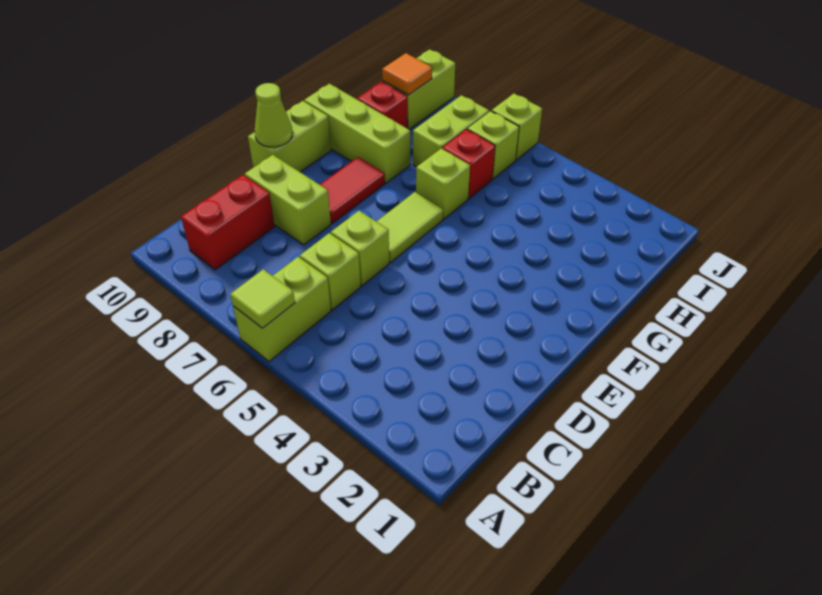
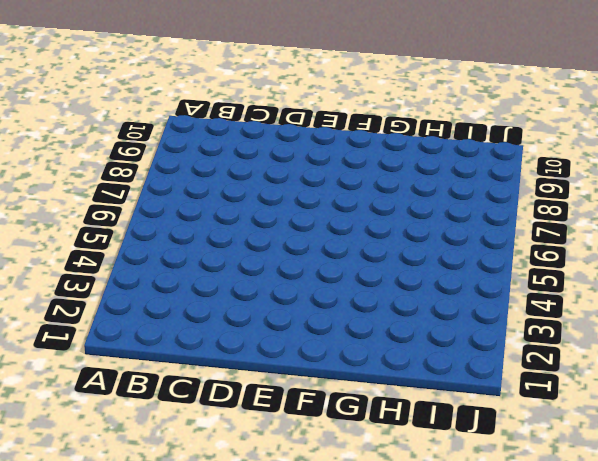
none -> lime brick A6:B6 level 1
none -> red brick B9:C9 level 1
none -> lime brick C6 level 1

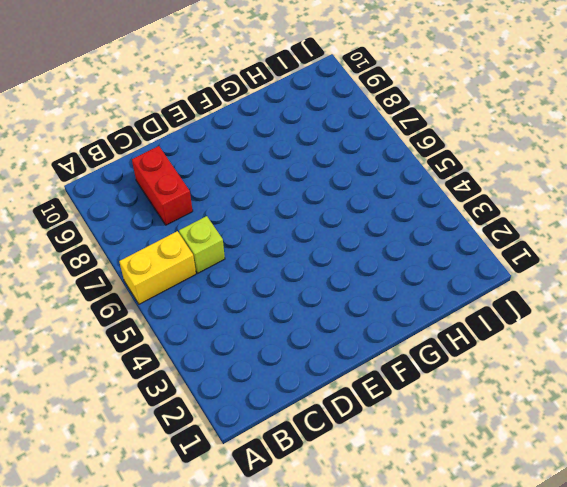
yellow brick A6:B6 level 1 -> lime brick A6:B6 level 1
red brick C8:C9 level 1 -> red brick B9:C9 level 1
none -> lime brick D6 level 1
none -> lime brick D8:D9 level 1
none -> lime tile E6:F6 level 1

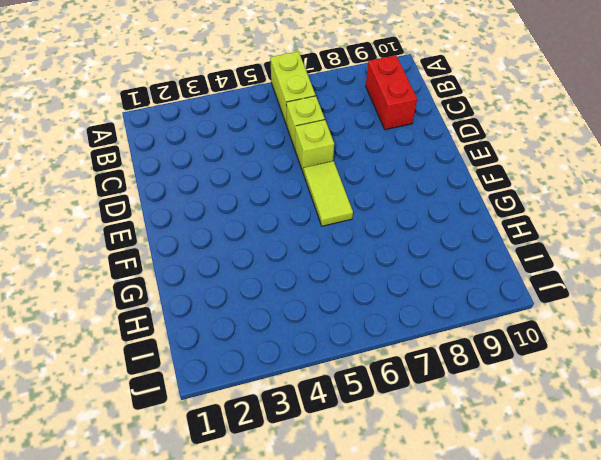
none -> lime brick D8:D9 level 1
none -> red tile E8:F8 level 1
none -> lime brick E10:F10 level 1

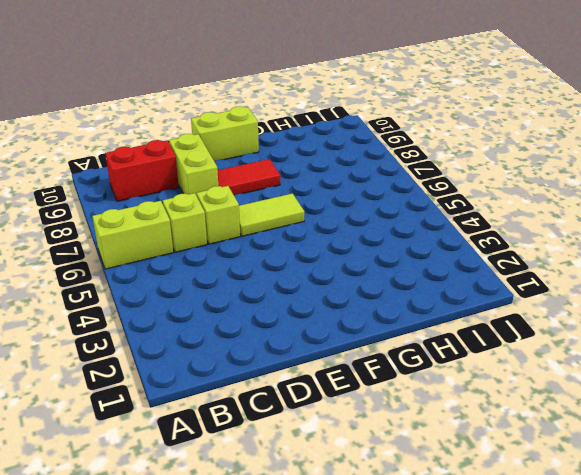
none -> lime brick G6 level 1
none -> lime brick G8:G10 level 1
none -> red brick H6 level 1

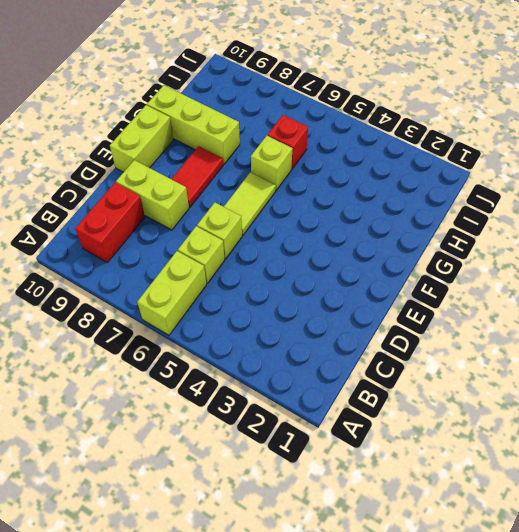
none -> lime brick H7:I7 level 1
none -> red brick H9 level 1
none -> lime brick I6 level 1

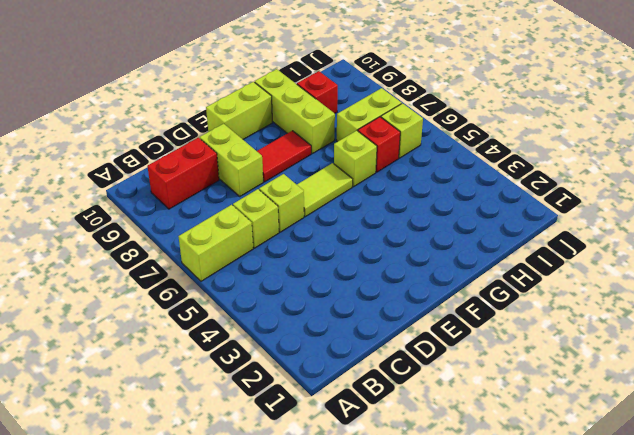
none -> lime brick I9:J9 level 1
none -> lime brick J6 level 1
none -> lime tile A6 level 2

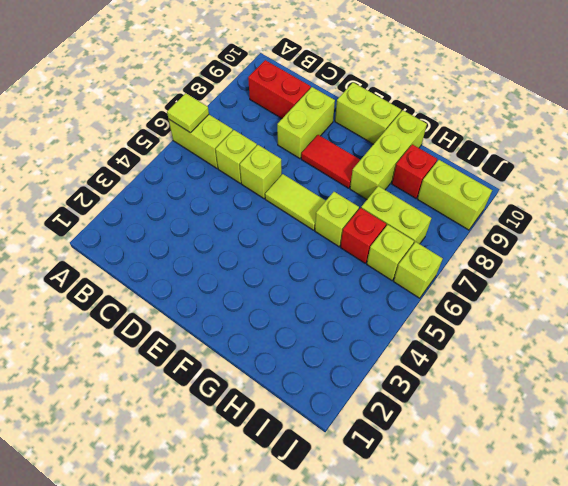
none -> lime cone E10 level 2
none -> orange tile I9 level 2

